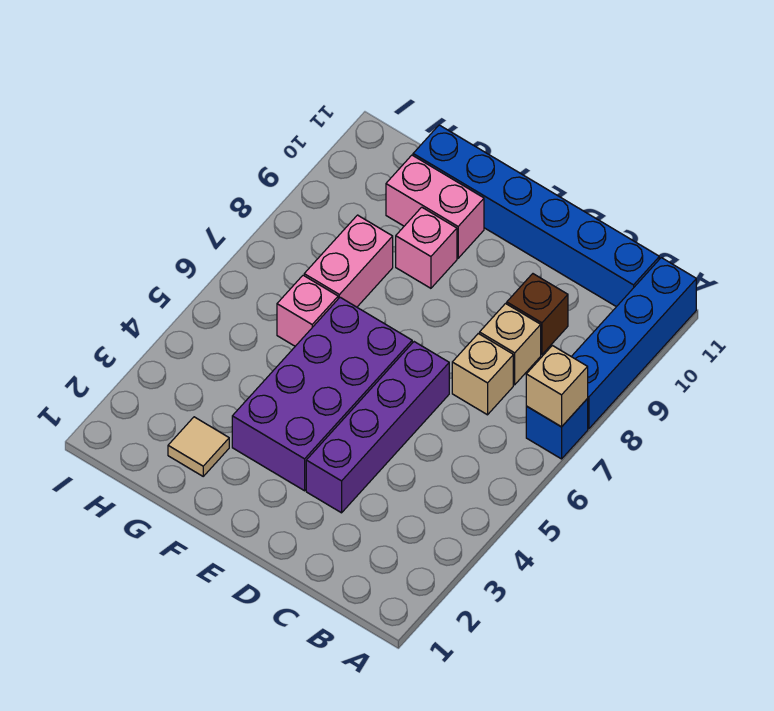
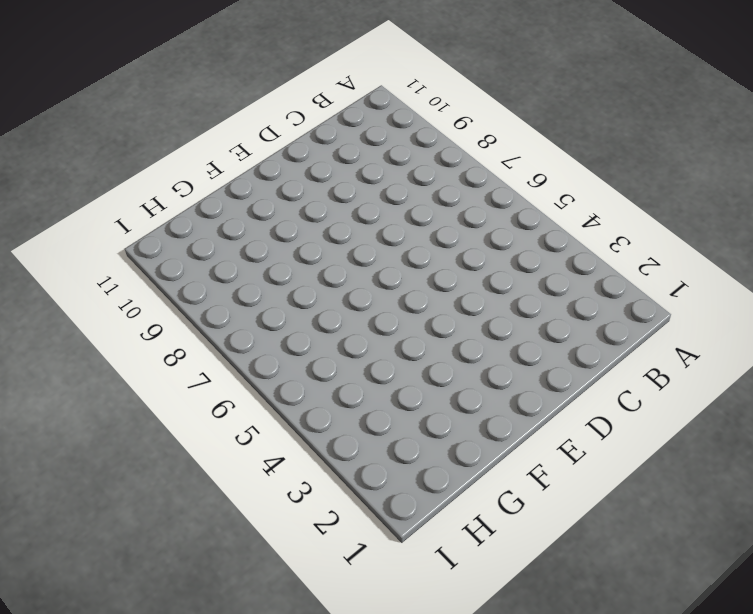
none -> blue brick A7 level 1
none -> blue brick A8:A11 level 1
none -> blue brick B11:G11 level 1

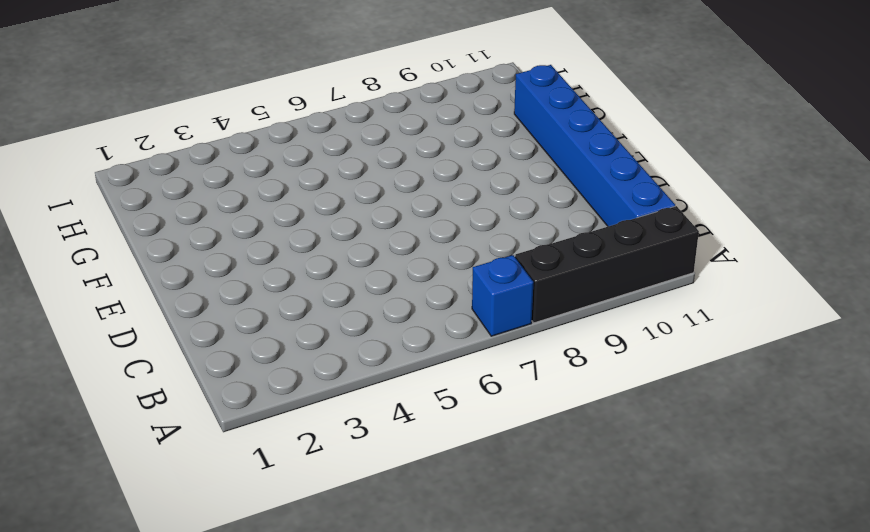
black brick A8:A11 level 1 -> blue brick A8:A11 level 1
none -> tan brick C7 level 1
none -> tan brick C8 level 1
none -> brown brick C9 level 1

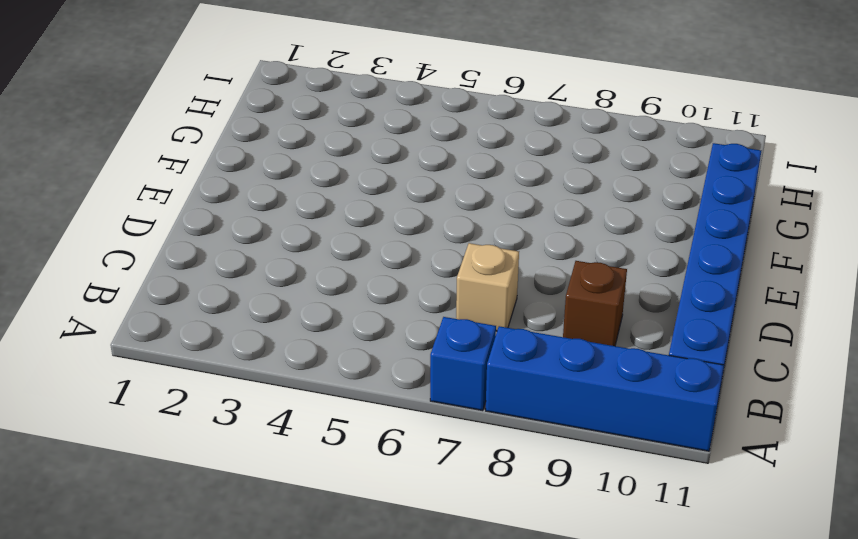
none -> tan brick C8 level 1
none -> purple brick D3:D6 level 1
none -> purple brick E3:F6 level 1

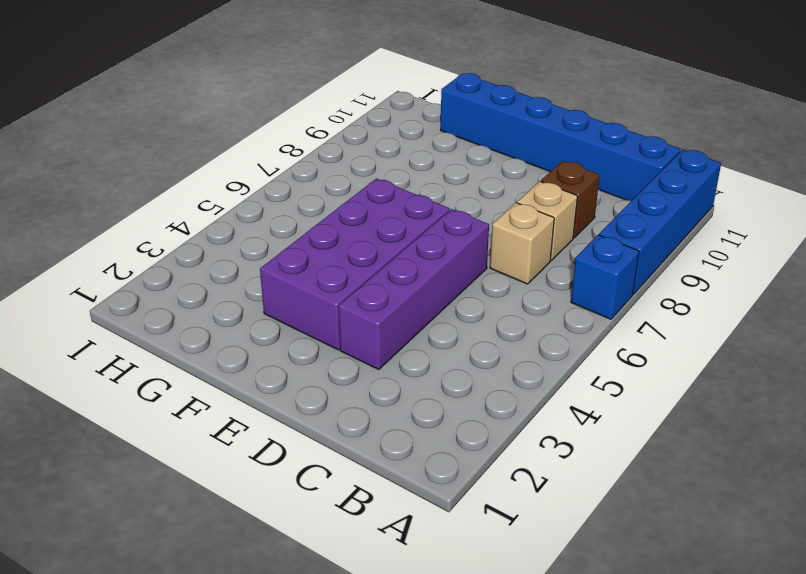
none -> pink brick F9 level 1
none -> pink brick F10:G10 level 1
none -> tan tile G2 level 1

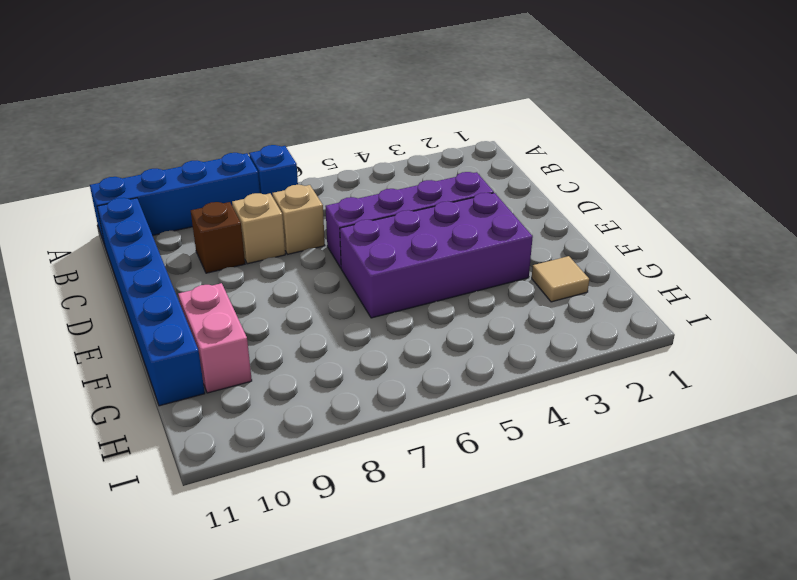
none -> pink brick F9 level 1
none -> pink brick G6 level 1
none -> pink brick G7:G8 level 1

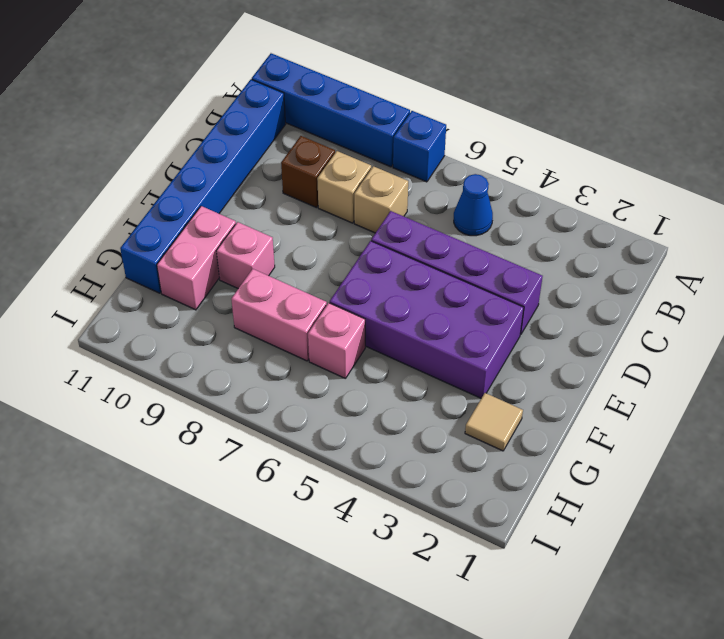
blue cone B5 level 1 -> none
none -> tan brick A7 level 2

